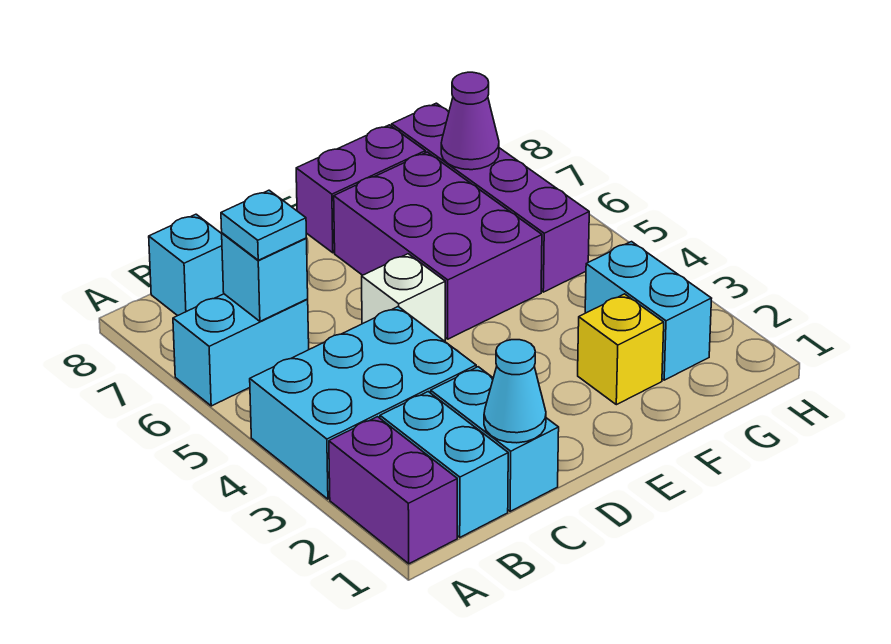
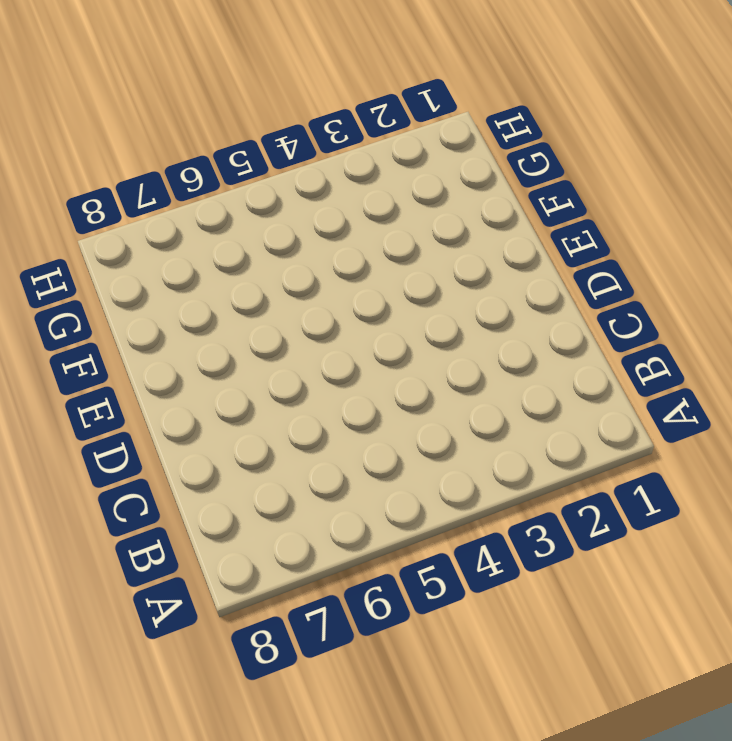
none -> purple brick A1:A2 level 1
none -> cyan brick A3:C4 level 1
none -> cyan brick A6:B6 level 1

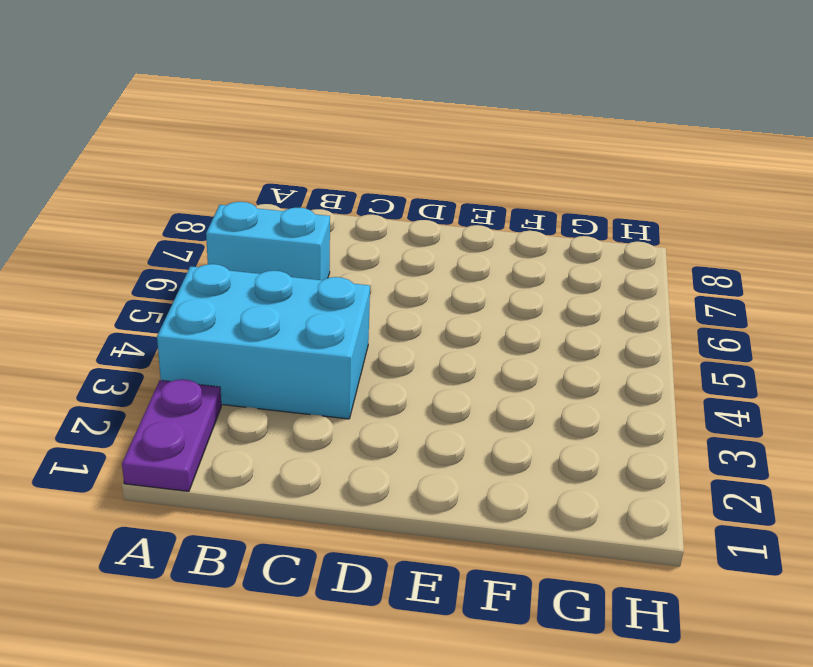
purple plate A1:A2 level 1 -> purple brick A1:A2 level 1
none -> cyan brick B1:B2 level 1
none -> cyan brick B8 level 1
none -> cyan brick C1:C2 level 1

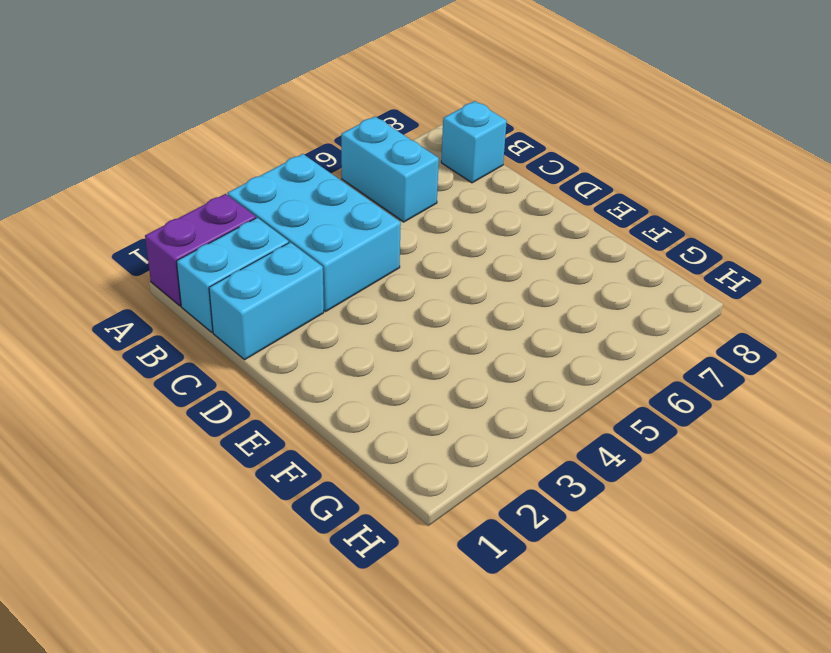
none -> white brick D5 level 1
none -> purple brick E5:F7 level 1
none -> purple brick E8:F8 level 1

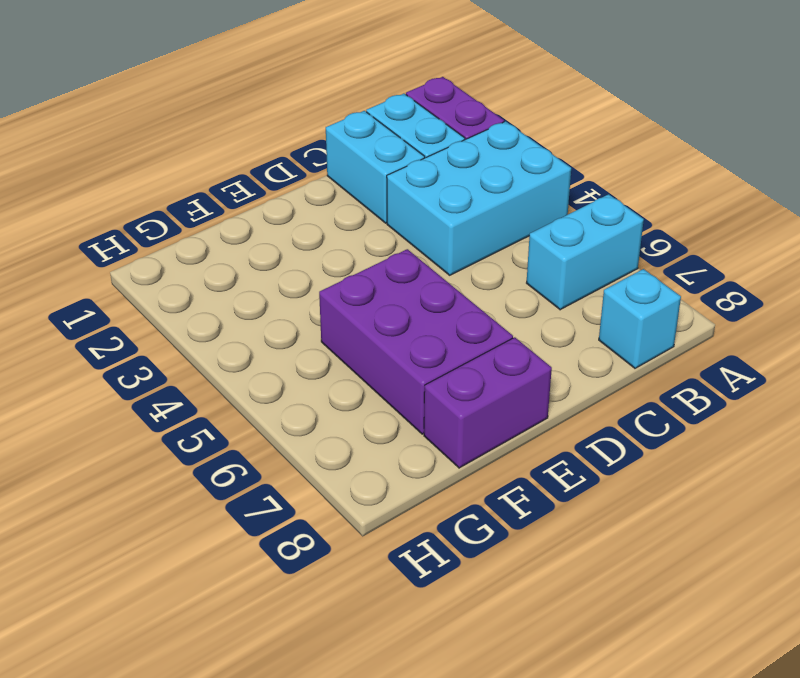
none -> white brick D5 level 1
none -> yellow brick F2 level 1
none -> cyan brick G2:G3 level 1

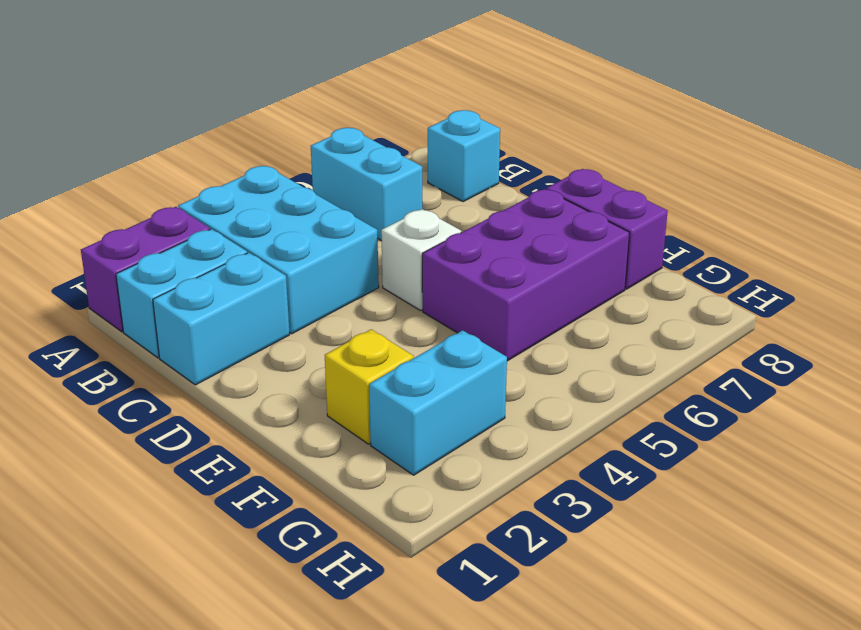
none -> purple brick G5:G8 level 1
none -> cyan brick B6 level 2
none -> cyan cone C1 level 2

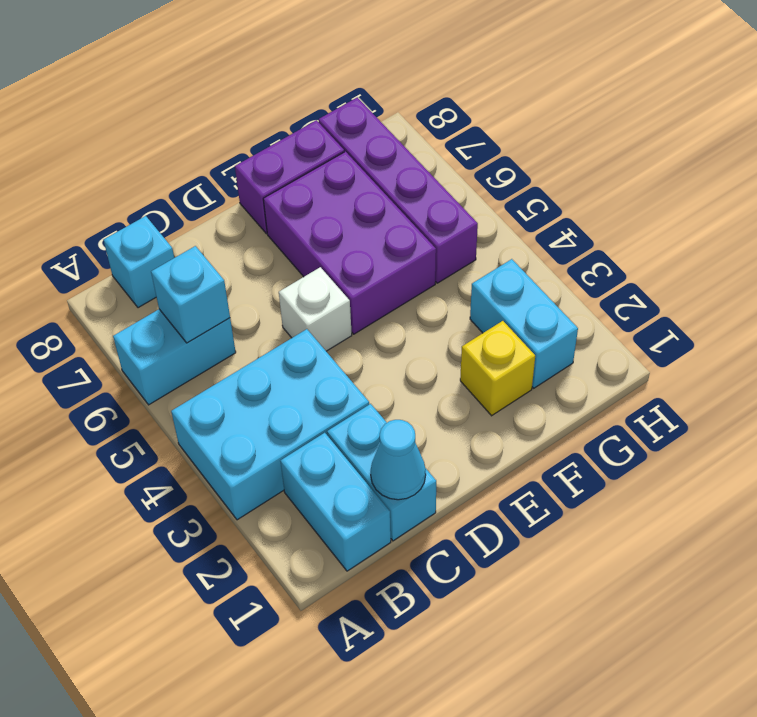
none -> purple brick A1:A2 level 1
none -> purple cone G7 level 2
none -> cyan plate B6 level 3

